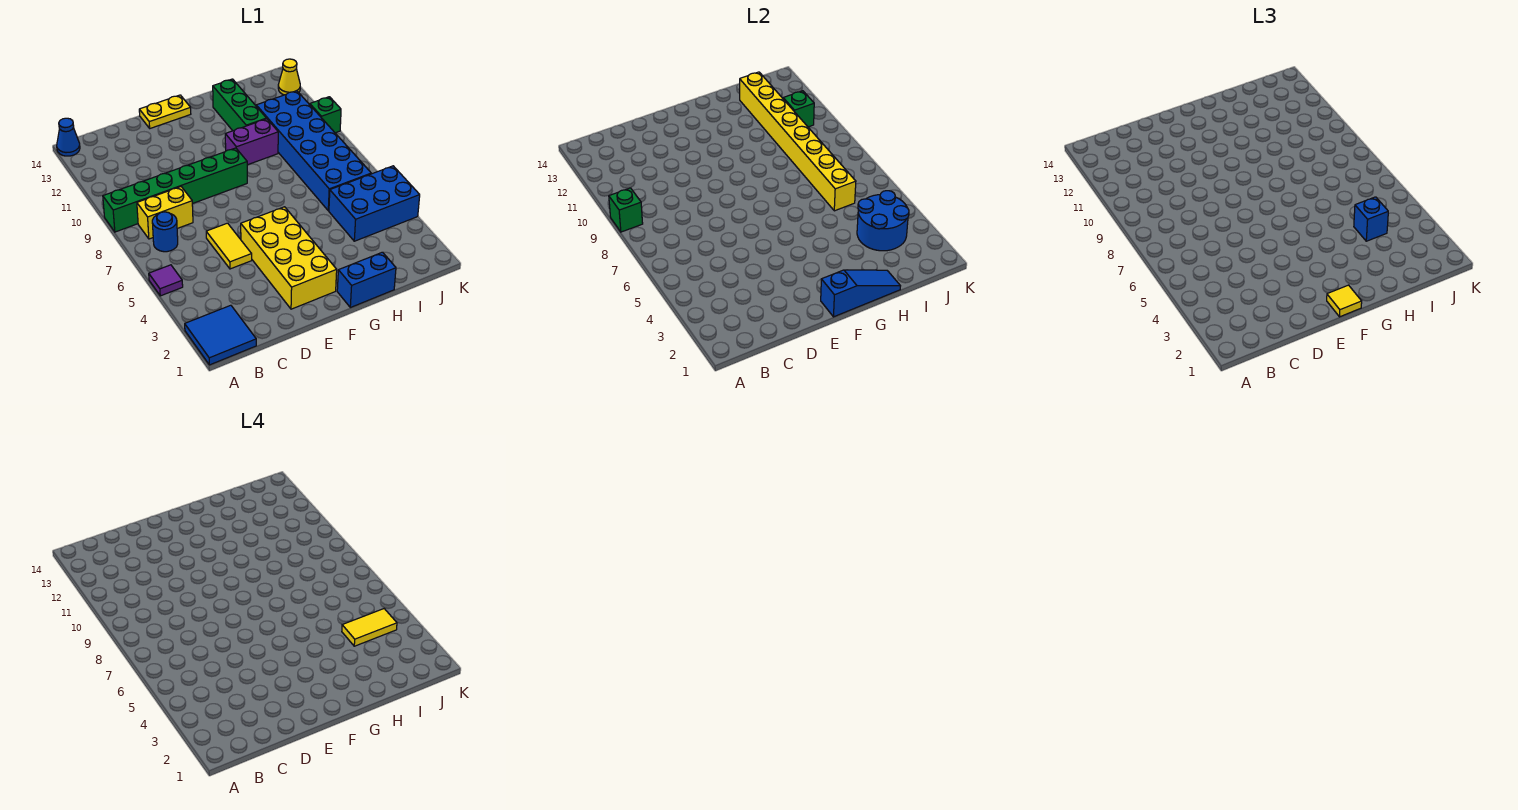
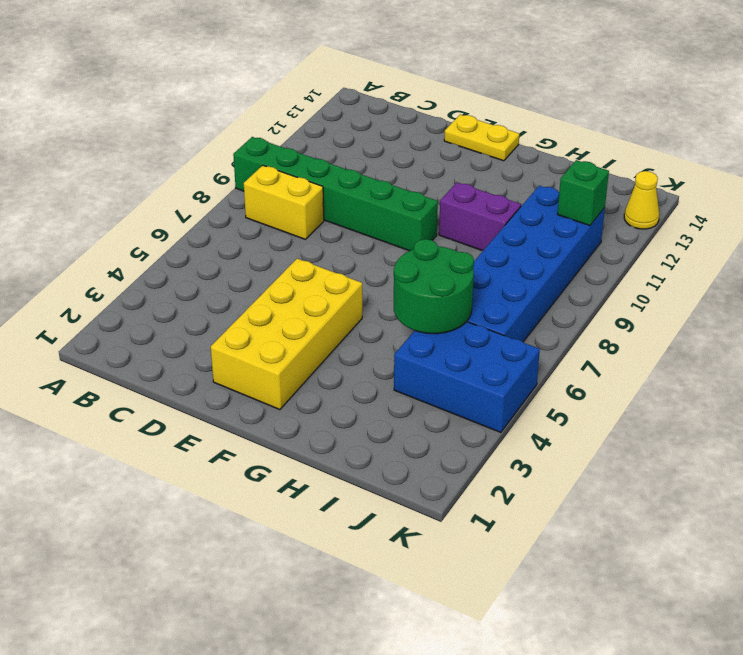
green round brick H5:I6 level 2 -> yellow brick I6:I13 level 2
none -> blue tile A1:B2 level 1
none -> purple tile A5 level 1
none -> blue cone A14 level 1

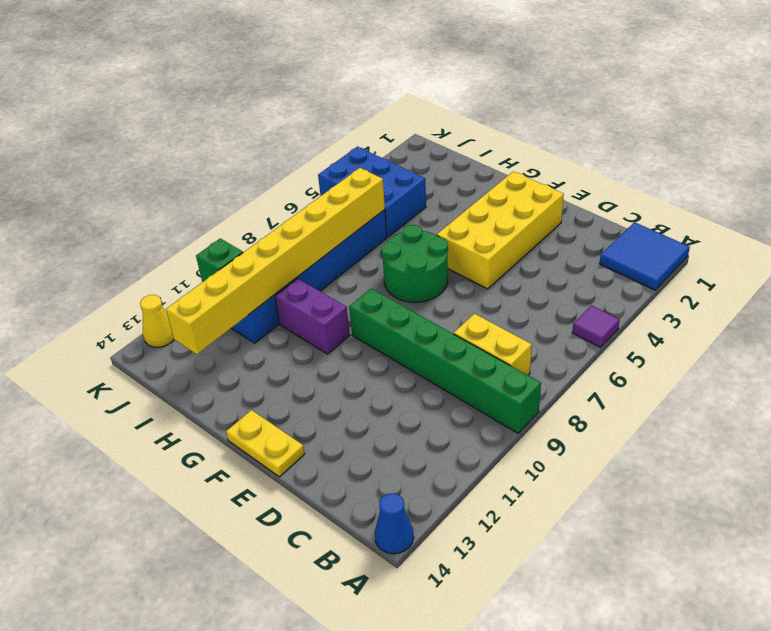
green round brick F6:G7 level 1 -> none
none -> blue round brick B7 level 1
none -> yellow tile D5:D6 level 1
none -> blue brick G1:H1 level 1

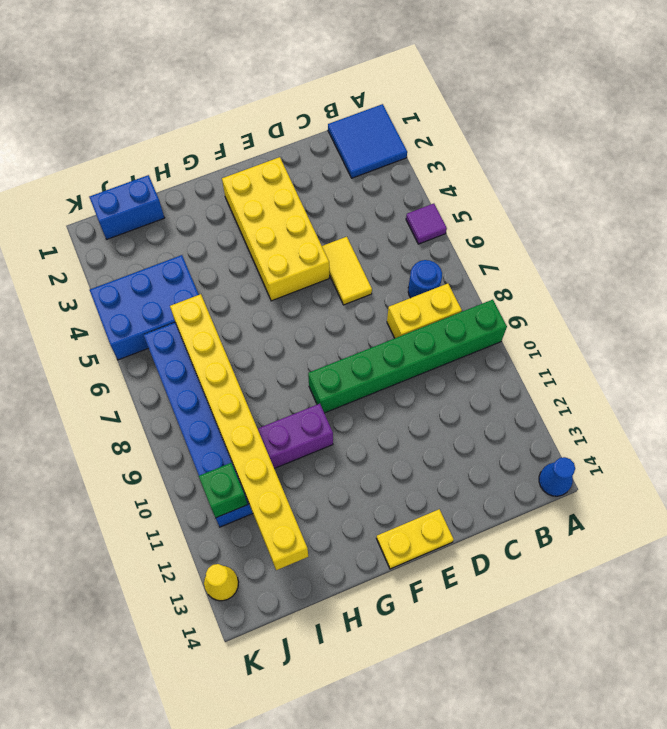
blue brick I1:J1 level 1 -> blue brick G1:H1 level 1
none -> green brick H11:H13 level 1
none -> green brick K10 level 1
none -> green brick A9 level 2

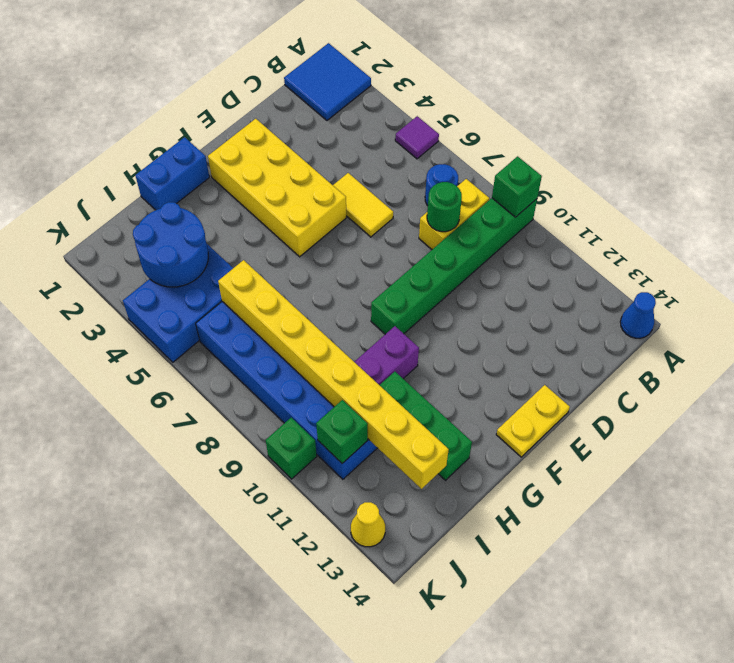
green round brick C8 level 2 -> none
none -> blue slope F1:H1 level 2 top F
none -> yellow tile F1 level 3
none -> blue brick I4 level 3

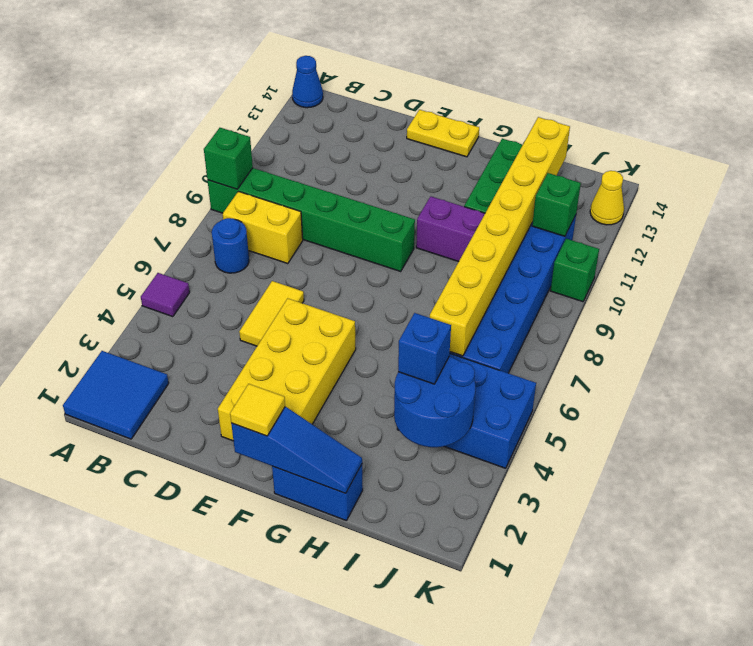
none -> yellow tile I4:J4 level 4

